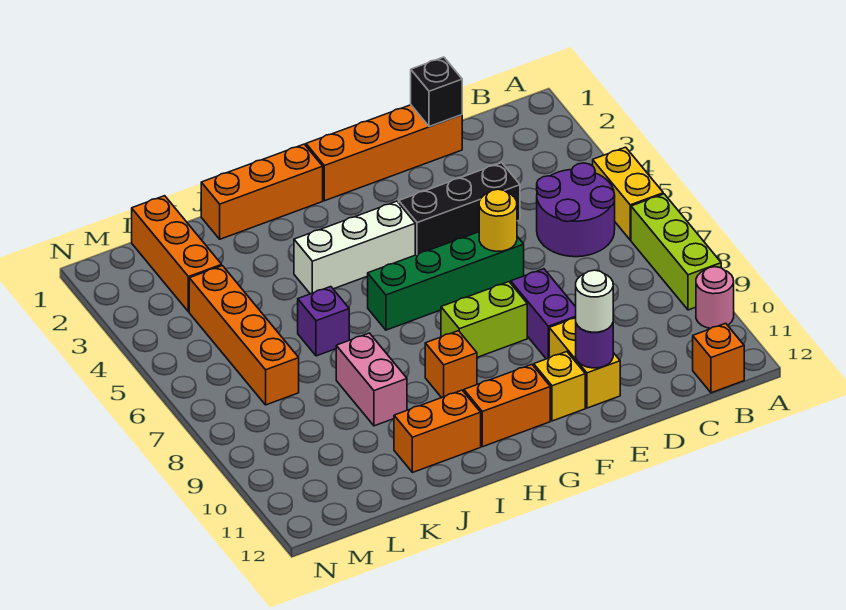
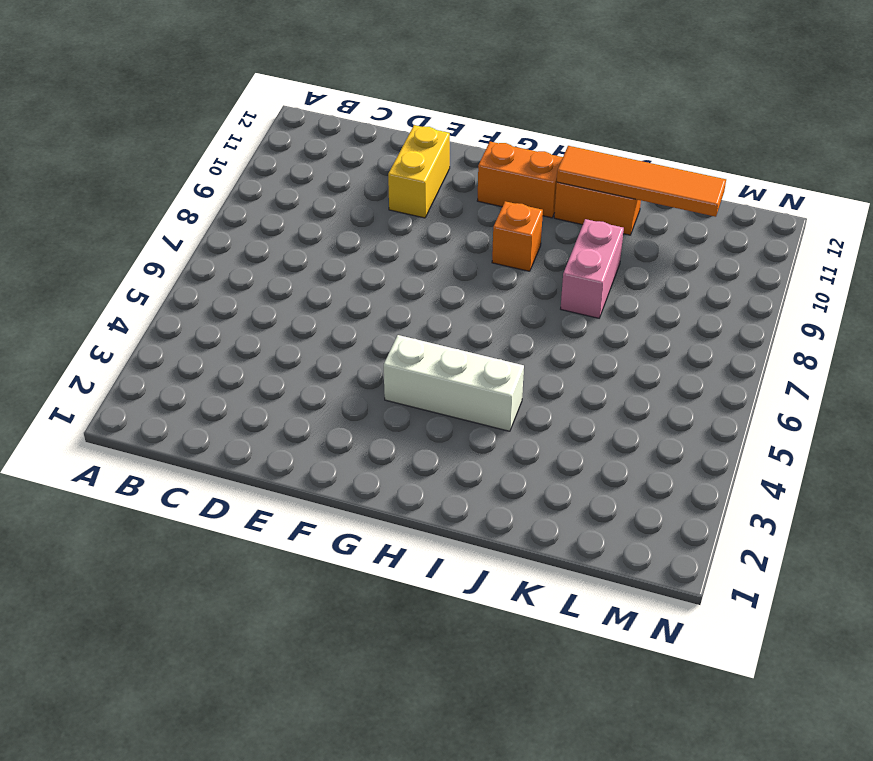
orange tile I11:L11 level 2 -> none
none -> yellow brick A5:A6 level 1
none -> lime brick A7:A9 level 1
none -> pink round brick A10 level 1

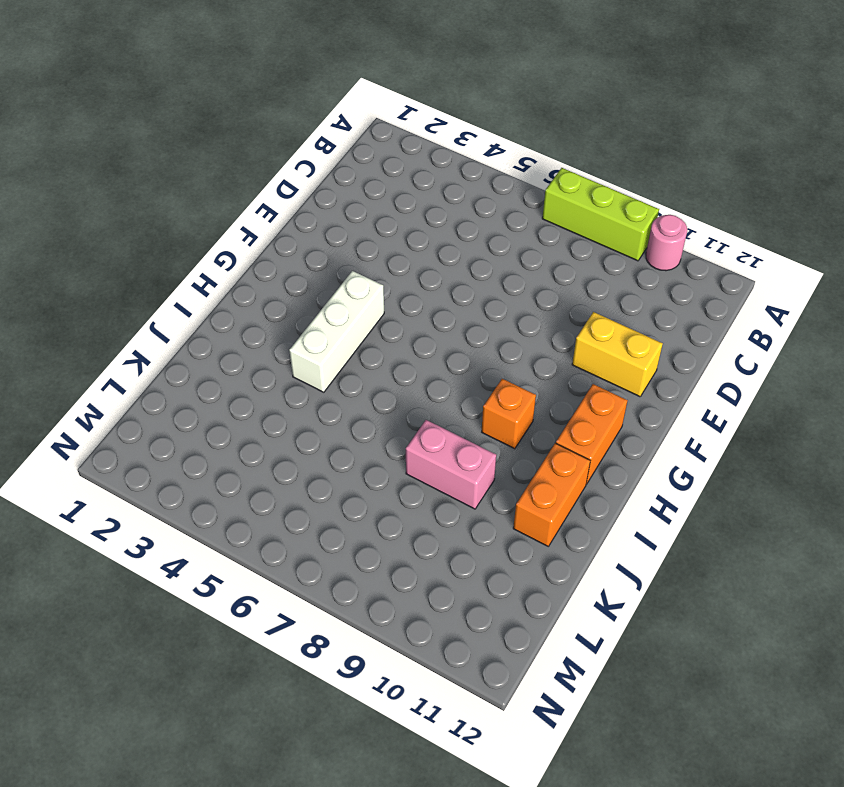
none -> yellow brick A5:A6 level 1
none -> purple round brick B5:C6 level 1
none -> orange brick B12 level 1

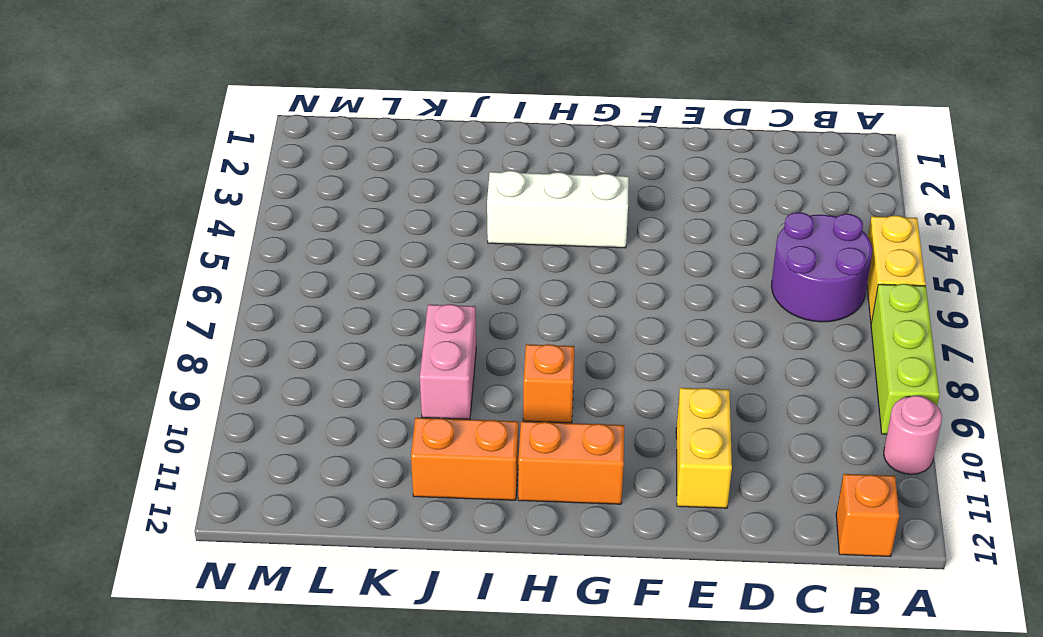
none -> orange brick D1:G1 level 1
none -> black brick D4:F4 level 1
none -> green brick E6:H6 level 1

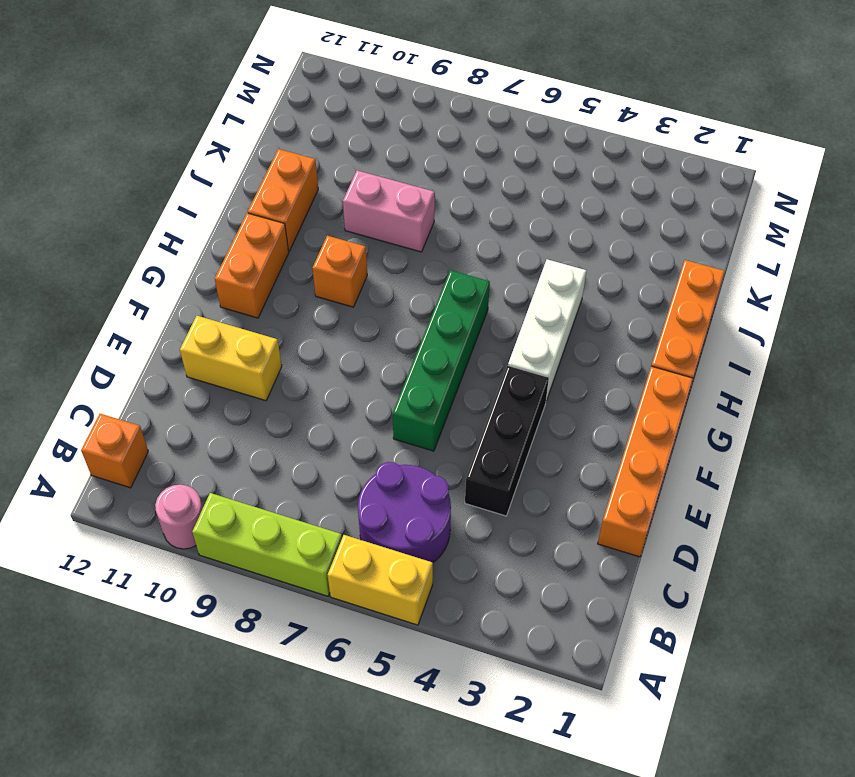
none -> purple brick E8:E9 level 1
none -> lime brick F8:G8 level 1
none -> yellow brick F11 level 1

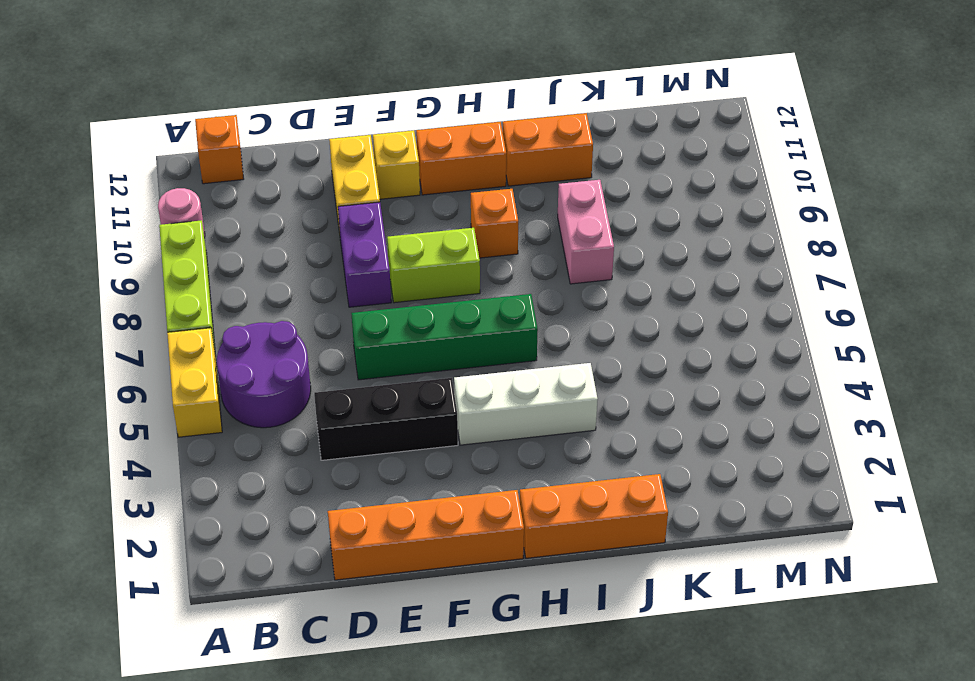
none -> purple brick J6 level 1
none -> orange brick L1:L3 level 1
none -> orange brick L4:L7 level 1

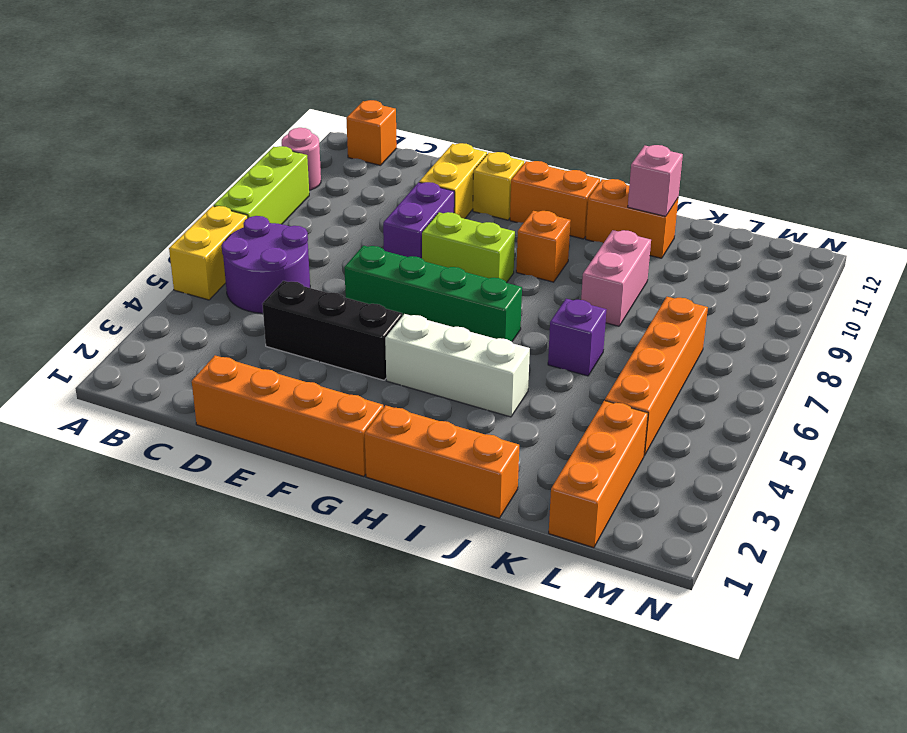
pink brick J11 level 2 -> none
none -> black brick D1 level 2
none -> yellow round brick E6 level 2
none -> purple round brick E11 level 2

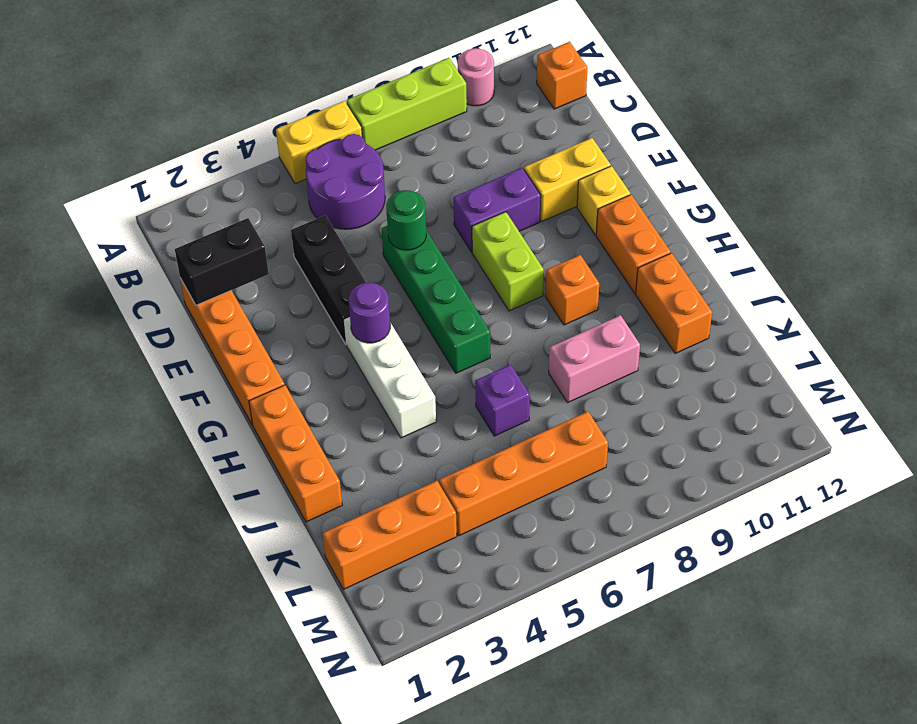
black brick D1:D2 level 2 -> black brick D1 level 2
green round brick E6 level 2 -> yellow round brick E6 level 2
purple round brick G4 level 2 -> purple round brick E11 level 2
none -> white round brick E11 level 3

